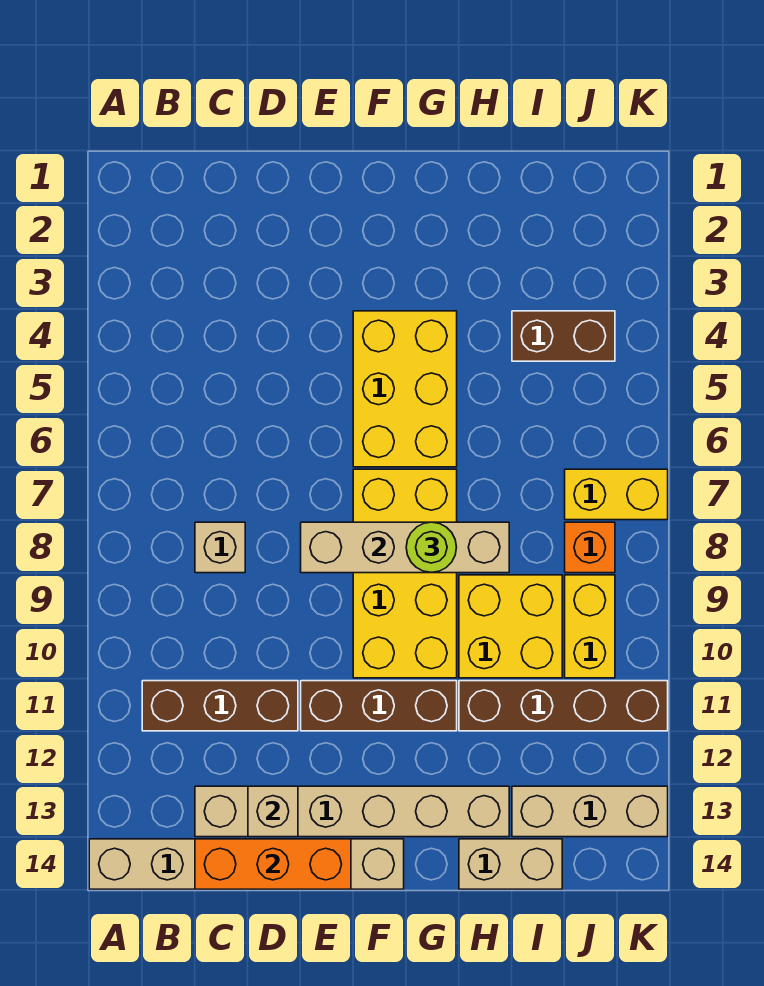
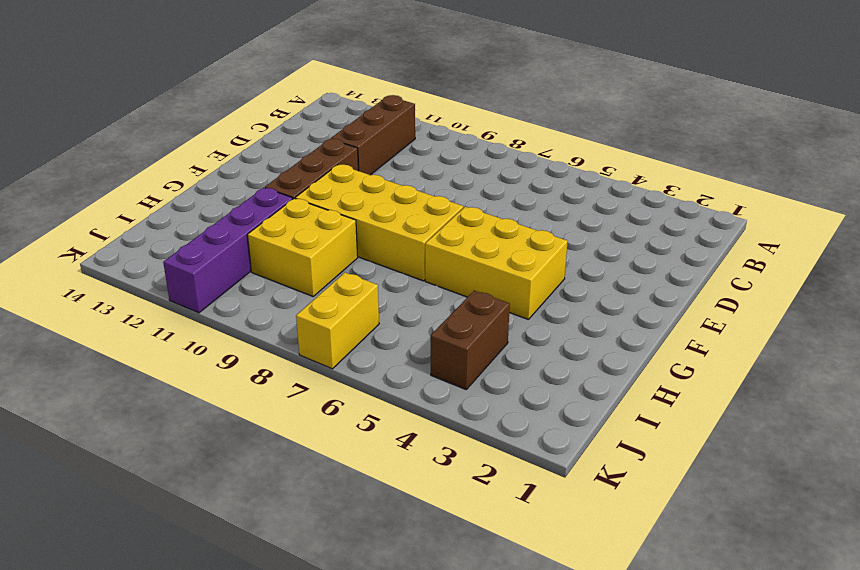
purple brick H11:K11 level 1 -> brown brick H11:K11 level 1
none -> tan brick A14:F14 level 1
none -> tan brick C8 level 1
none -> tan brick C13:H13 level 1

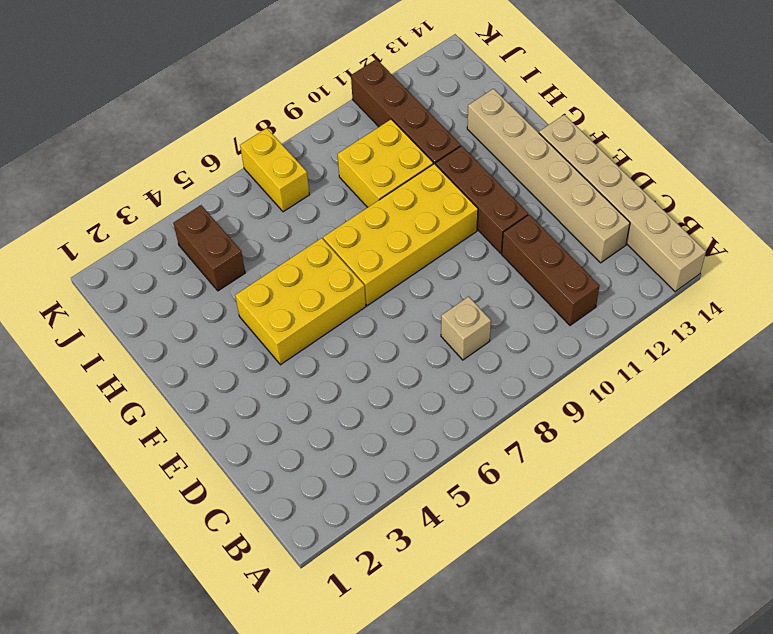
none -> tan brick H14:I14 level 1
none -> tan brick I13:K13 level 1
none -> orange brick J8 level 1

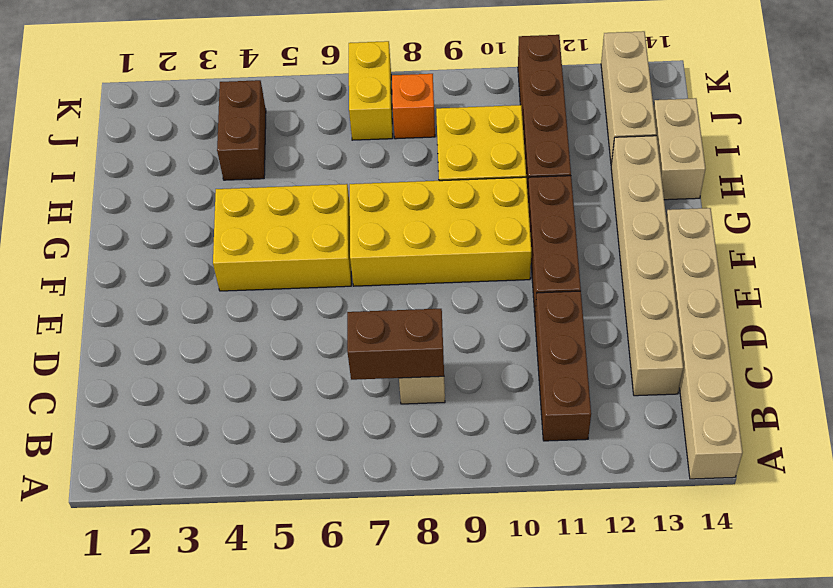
brown brick C7:C8 level 2 -> none
none -> yellow brick J9:J10 level 1
none -> orange brick C14:E14 level 2
none -> tan brick D13 level 2

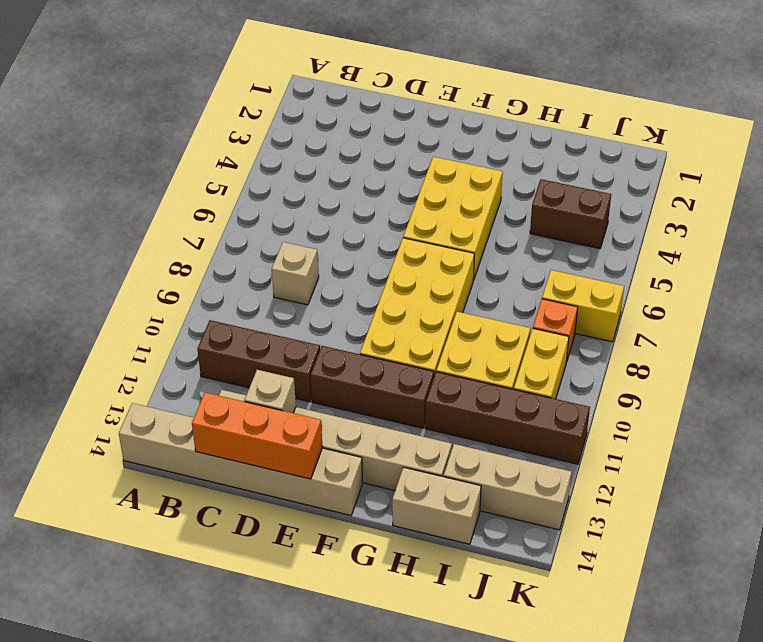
none -> tan brick E8:H8 level 2
none -> lime round brick G8 level 3

